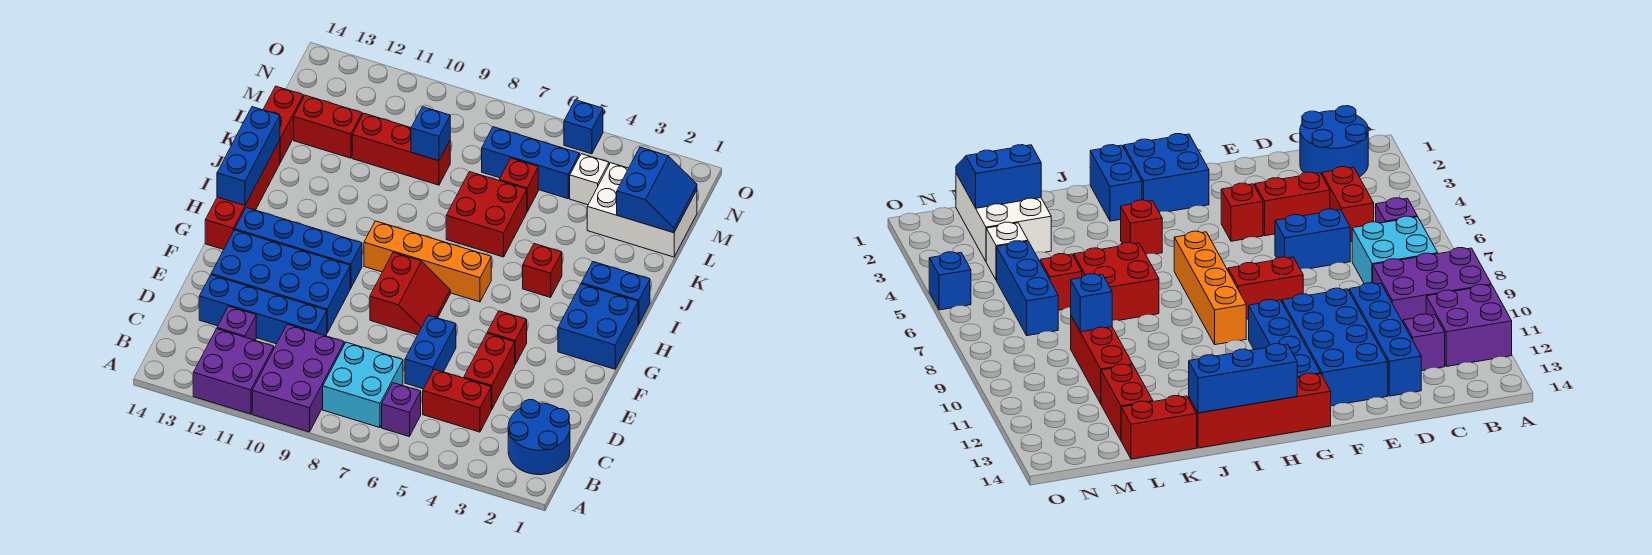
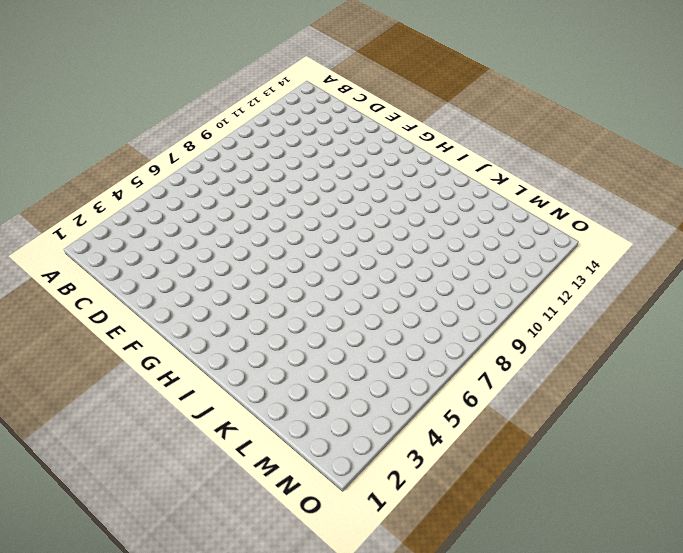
none -> purple brick A9:C10 level 1
none -> purple brick A11:B12 level 1
none -> blue round brick B1:C2 level 1
none -> purple brick B6 level 1

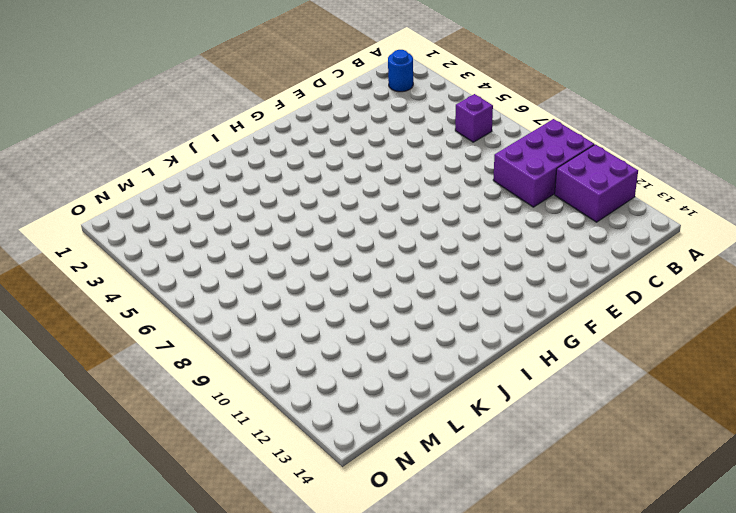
blue round brick B2 level 1 -> blue round brick B1:C2 level 1
none -> cyan brick B7:C8 level 1
none -> red brick C4:C5 level 1
none -> purple brick C12 level 1
none -> red brick D4:E4 level 1

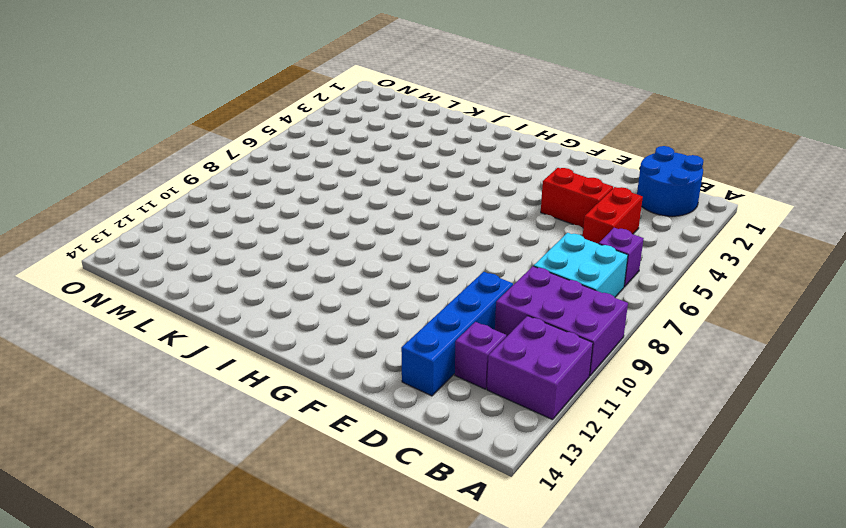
none -> blue brick D6:E6 level 1
none -> blue brick E10:F13 level 1
none -> red brick F4 level 1
none -> red slope F7:G8 level 1 top 8

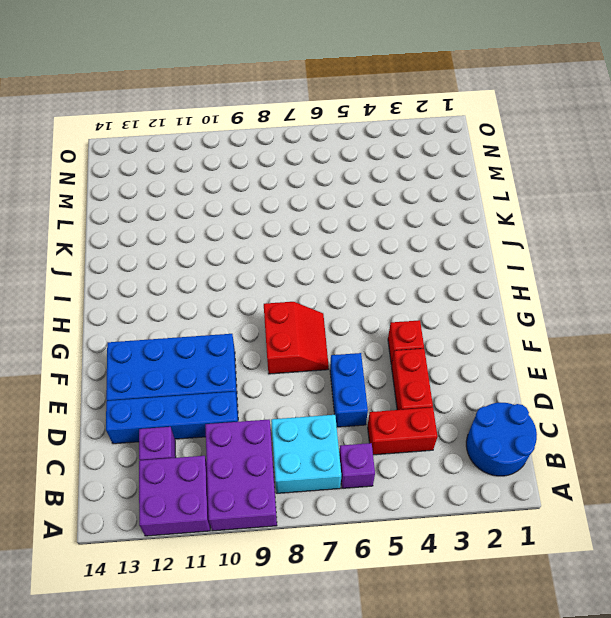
none -> blue brick G1:H2 level 1
none -> blue brick G10:G13 level 1
none -> red brick G14:J14 level 1
none -> orange brick H6:H9 level 1

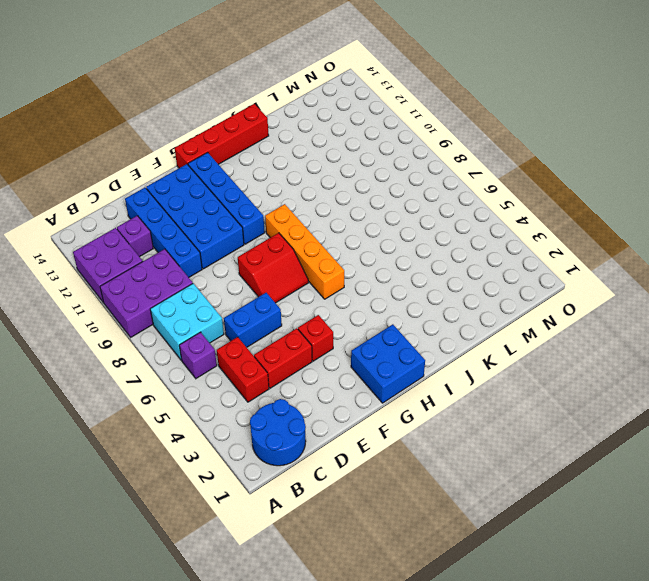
none -> blue brick I1:I2 level 1
none -> red brick I4 level 1
none -> red brick J6:K7 level 1
none -> red brick K14:L14 level 1

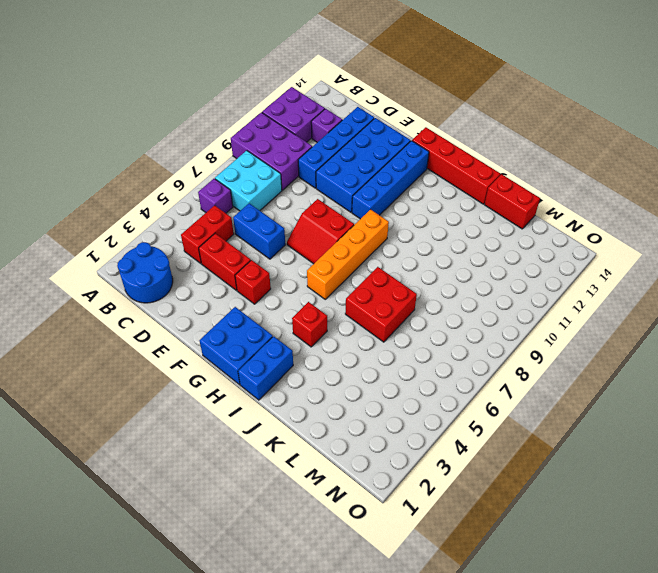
none -> white brick L1:M3 level 1
none -> red brick L6 level 1
none -> red brick L9:L11 level 1
none -> red brick L12:L13 level 1

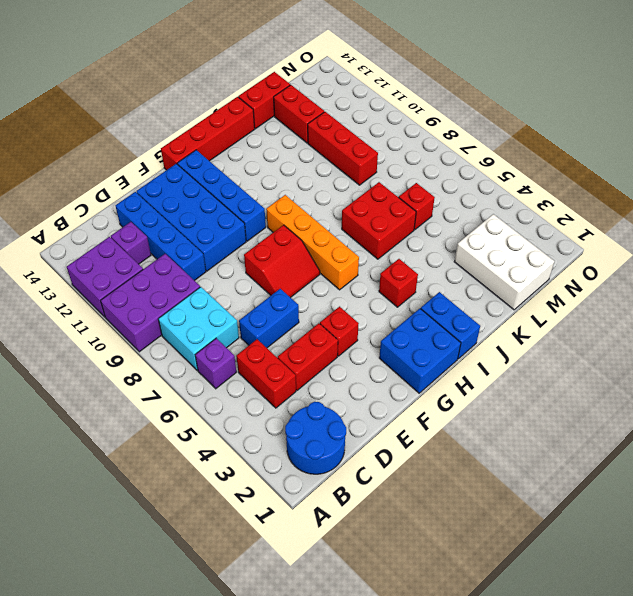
none -> white brick M4 level 1
none -> blue brick M5:M7 level 1
none -> blue brick O5 level 1
none -> blue brick H14:J14 level 2

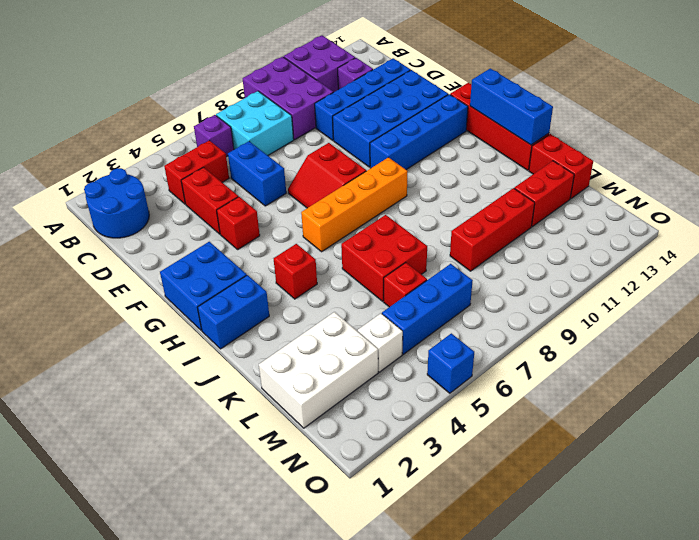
none -> blue slope L1:M2 level 2 top 2
none -> blue brick L9 level 2

